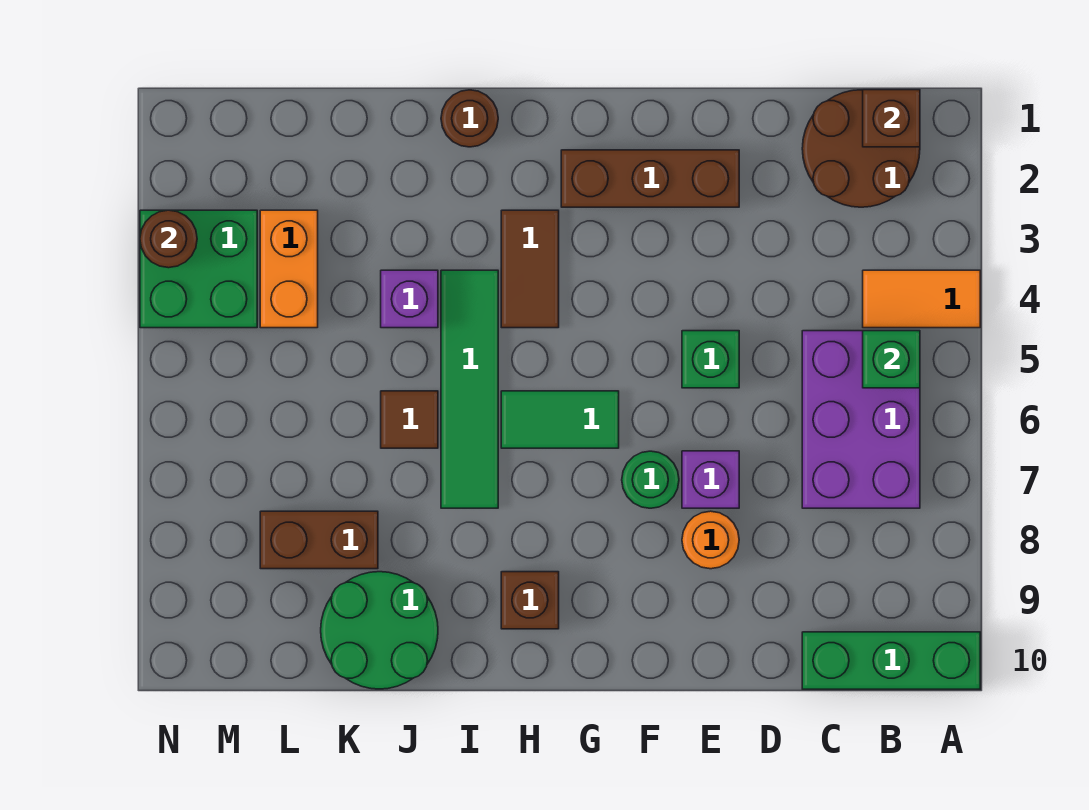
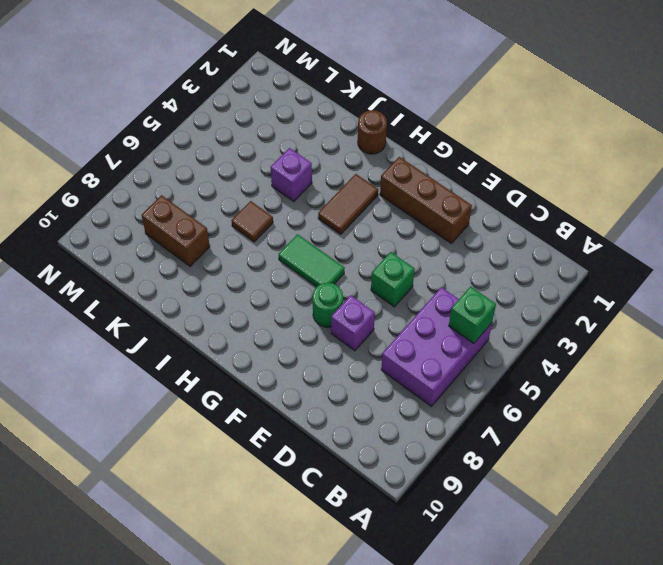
none -> orange tile A4:B4 level 1
none -> green brick A10:C10 level 1
none -> brown round brick B1:C2 level 1

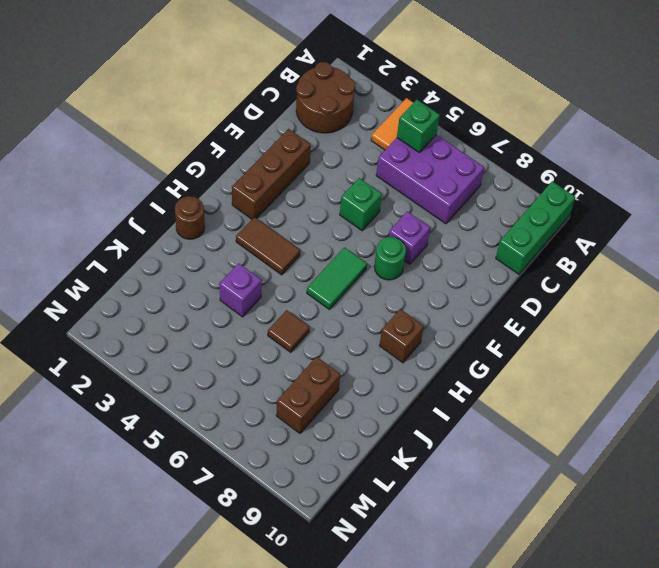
none -> orange round brick E8 level 1
none -> green tile I4:I7 level 1
none -> green round brick J9:K10 level 1

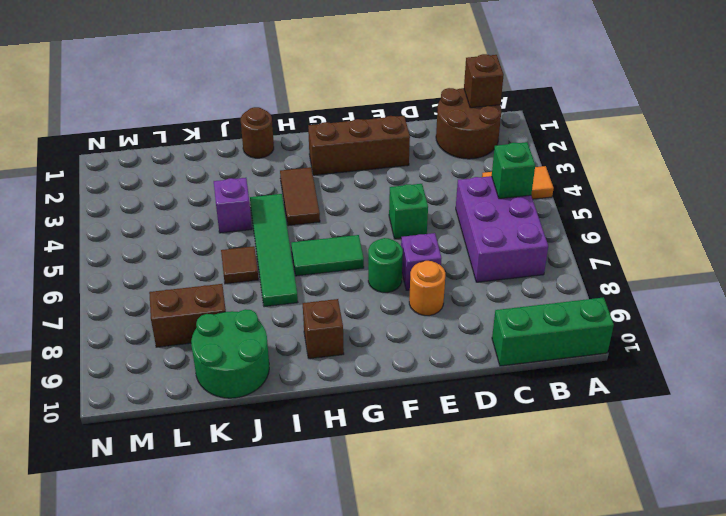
none -> orange brick L3:L4 level 1
none -> green brick M3:N4 level 1
none -> brown round brick N3 level 2

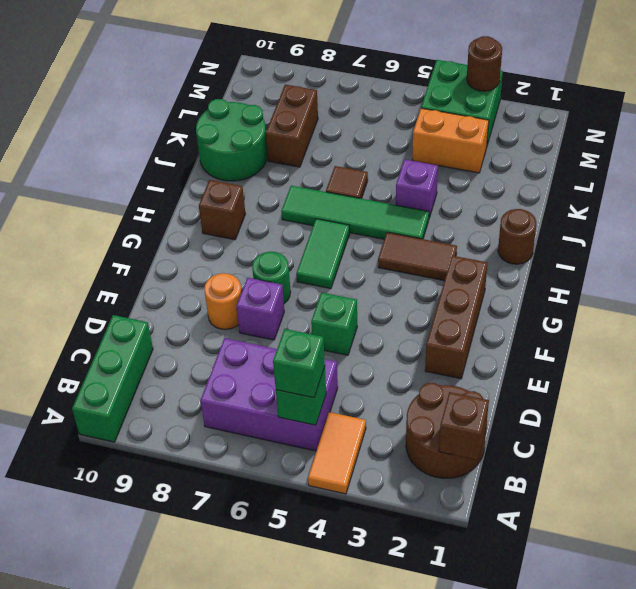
green brick B5 level 3 -> none

